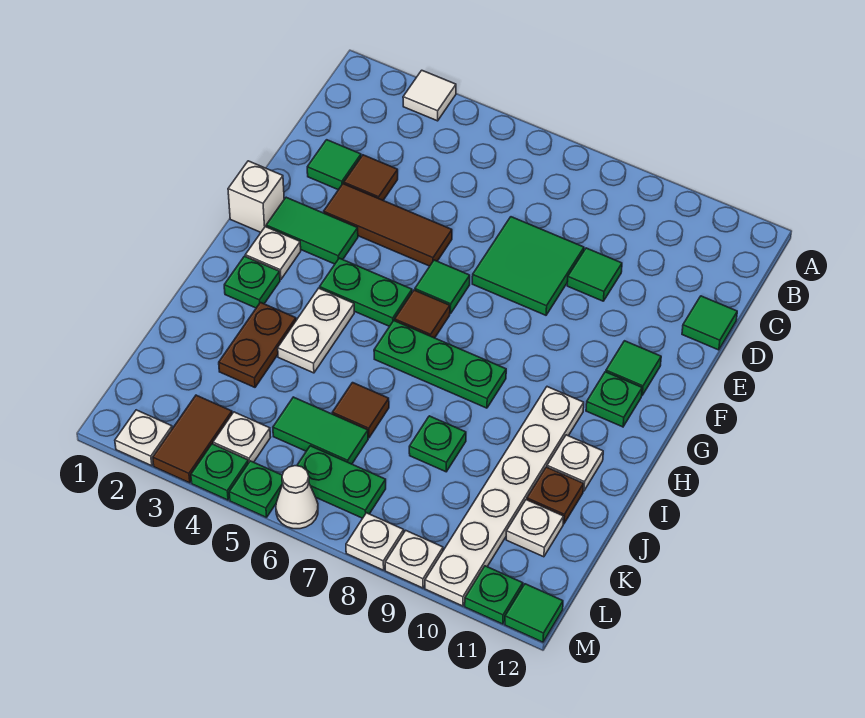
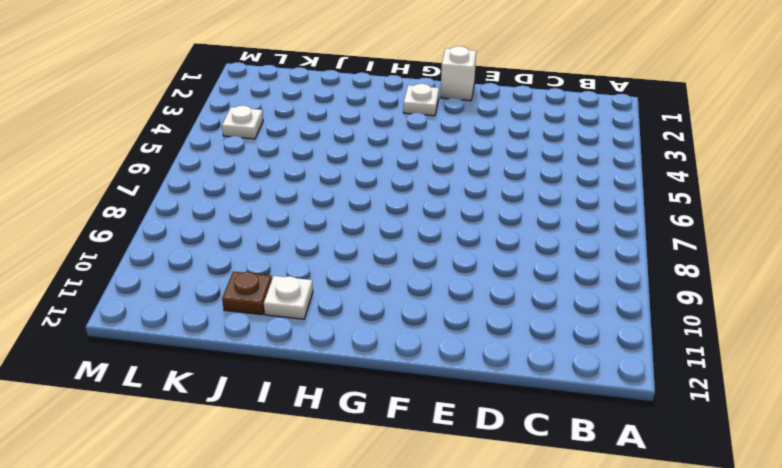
none -> white tile A3 level 1
none -> green tile D2 level 1
none -> brown tile D3 level 1
none -> green tile D7:E8 level 1

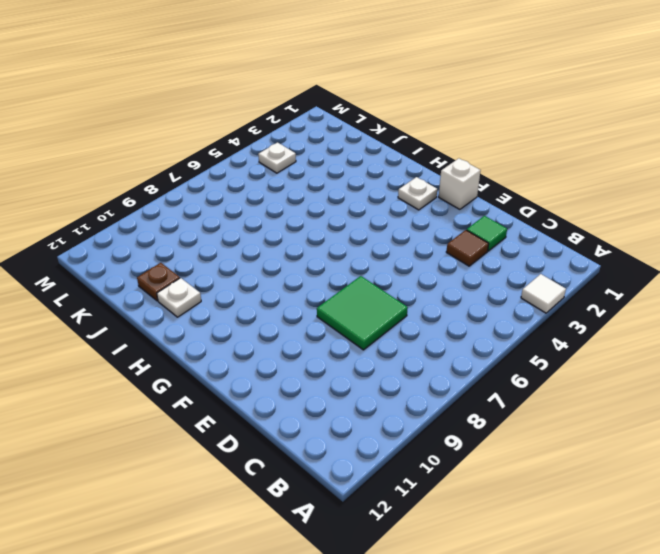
none -> green tile D9 level 1
none -> green tile D12 level 1
none -> brown tile E3:E5 level 1
none -> green tile F2:F3 level 1

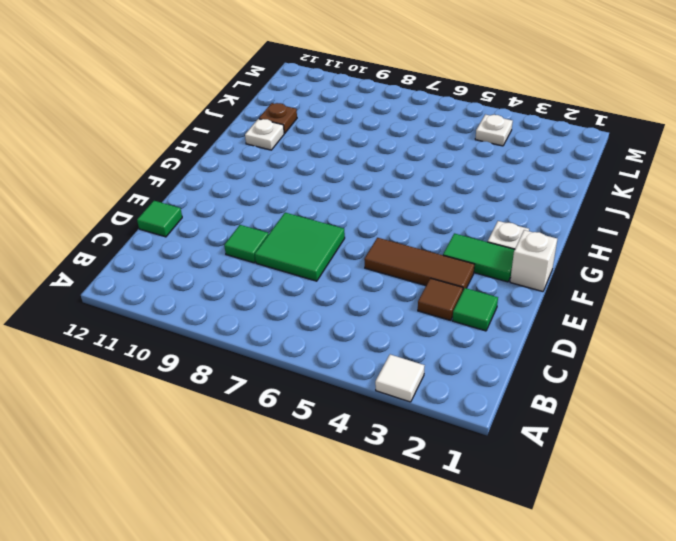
none -> green tile F6 level 1
none -> green tile F11 level 1
none -> green plate G4:G5 level 1
none -> brown tile G6 level 1

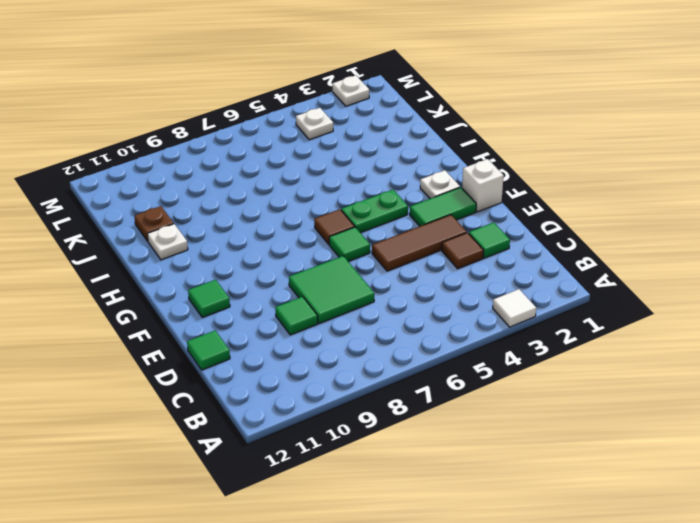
none -> green plate G11 level 1
none -> green plate H2 level 1
none -> white plate H4:I4 level 1
none -> green plate H6:H8 level 1

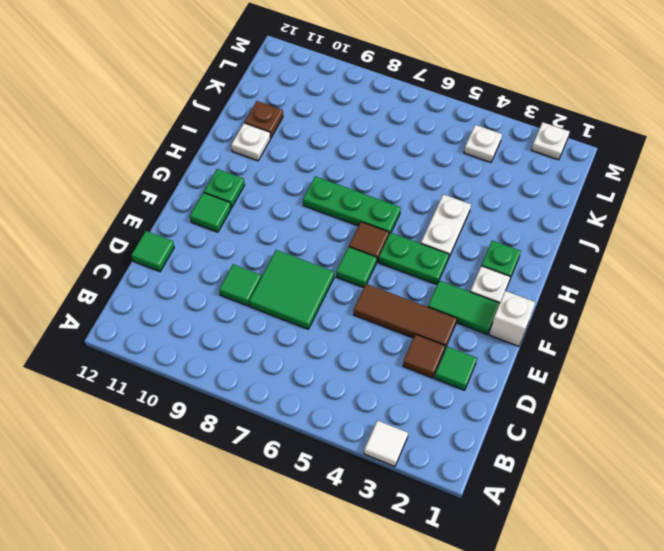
none -> white plate H10:M10 level 1
none -> brown plate I3:J3 level 1
none -> brown tile J6 level 1
none -> green plate J8 level 1

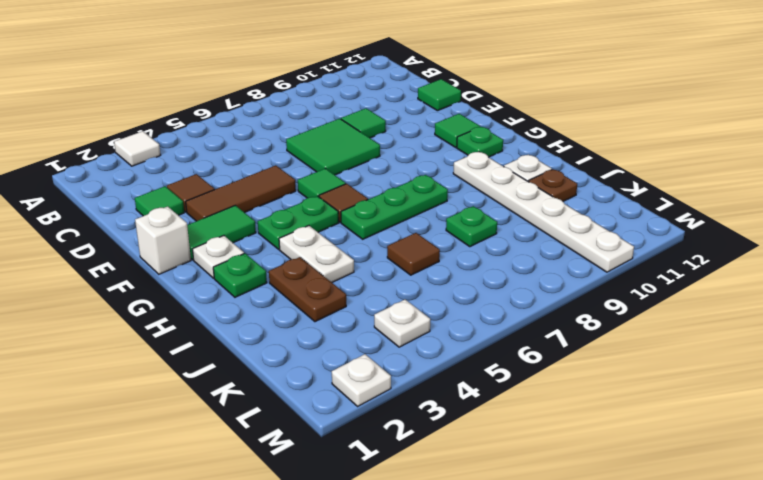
none -> green tile K5:K6 level 1
none -> white plate K11 level 1
none -> brown tile L3:M3 level 1
none -> green plate L6:L7 level 1

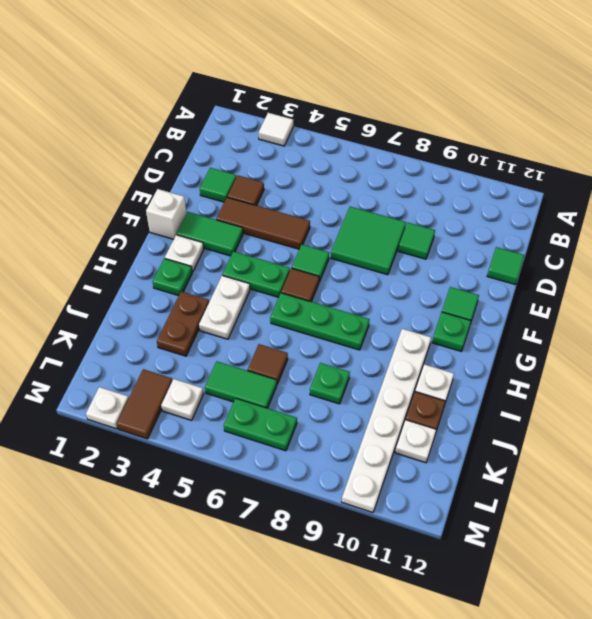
none -> green plate M4 level 1
none -> green plate M5 level 1
none -> white cone M6 level 1
none -> white plate M8 level 1

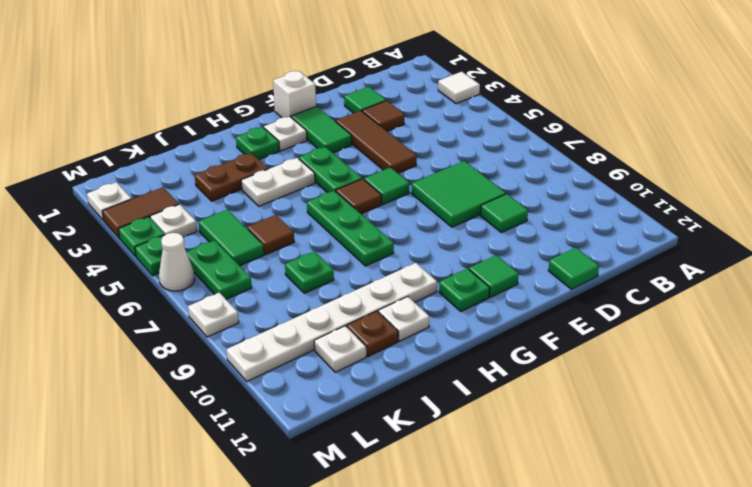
none -> white plate M9 level 1
none -> green plate M11 level 1
none -> green tile M12 level 1

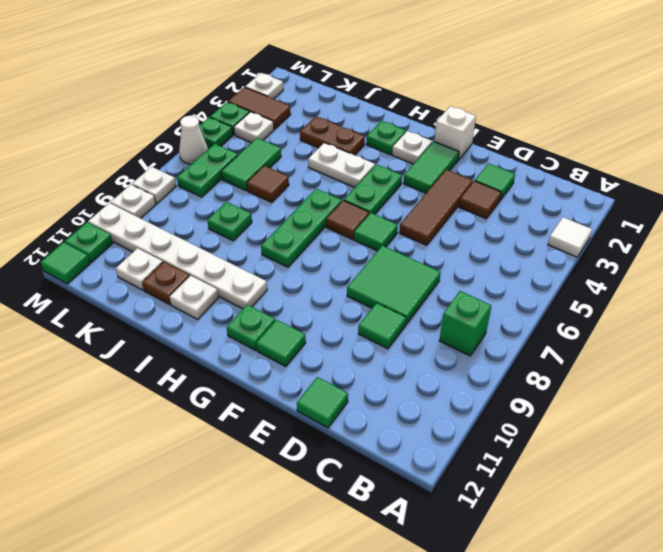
green brick B8 level 1 -> none

